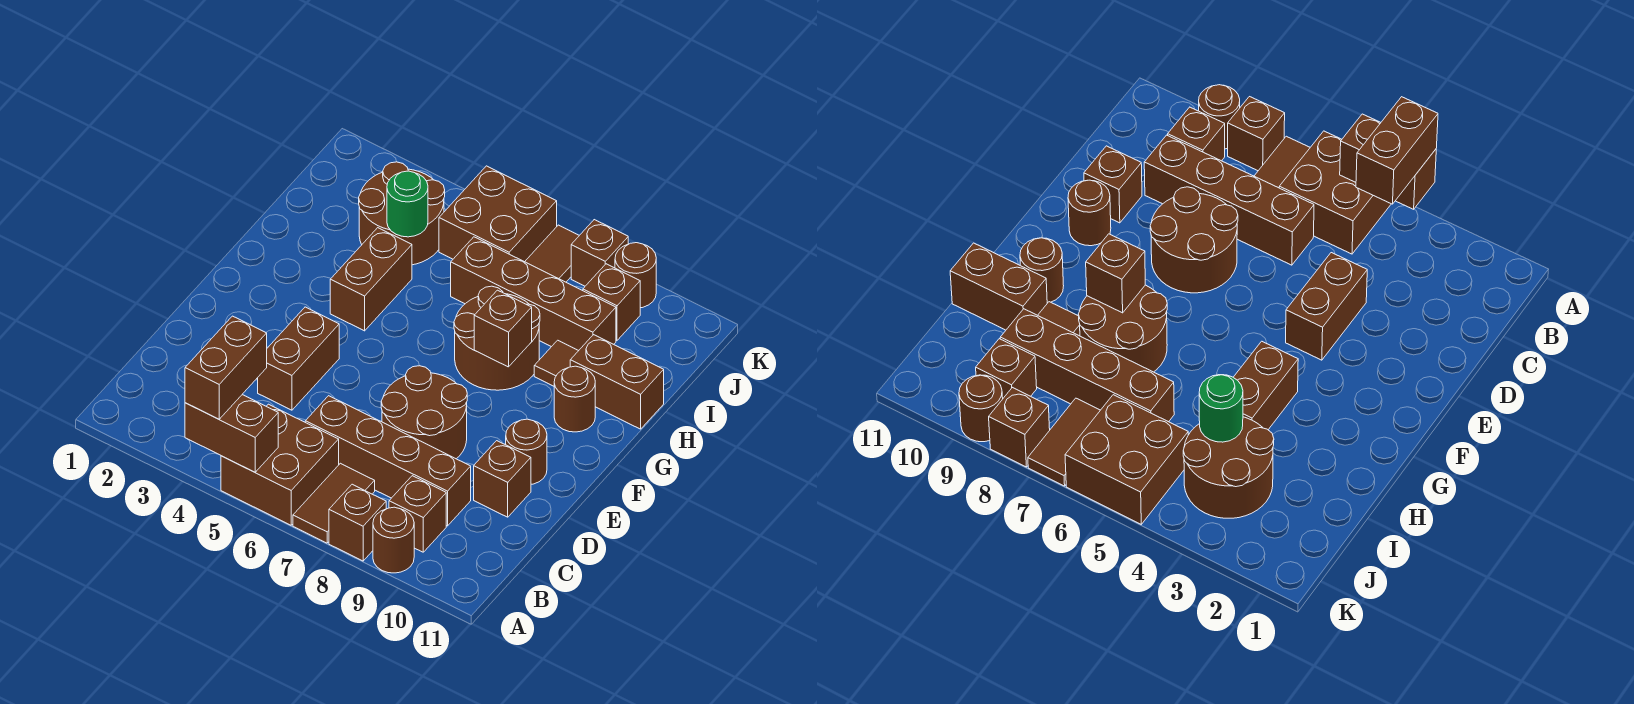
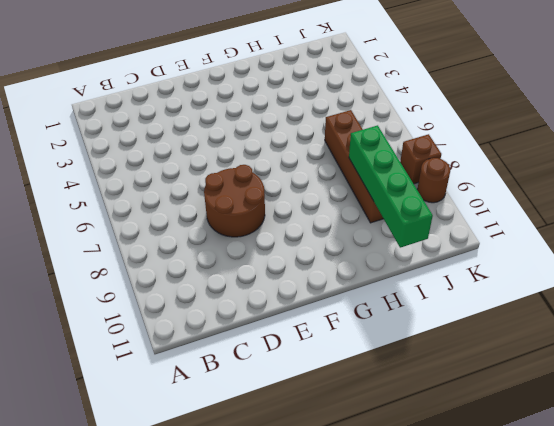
green brick I8:I11 level 2 -> none
none -> brown brick A5:B6 level 1
none -> brown tile A7:B7 level 1
none -> brown brick A8 level 1

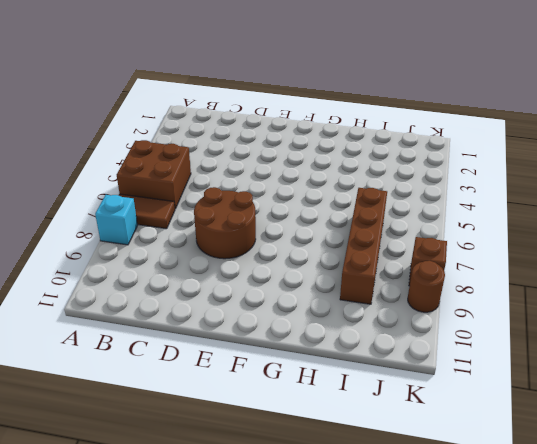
cyan brick A8 level 1 -> brown brick A8 level 1
none -> brown round brick A9 level 1
none -> brown brick B9 level 1
none -> brown brick C6:C9 level 1

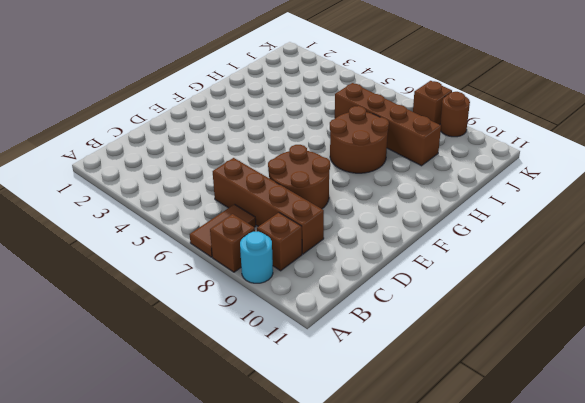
cyan round brick A9 level 1 -> brown round brick A9 level 1
none -> brown brick A5:B6 level 1
none -> brown brick D4:E4 level 1
none -> brown brick D10 level 1

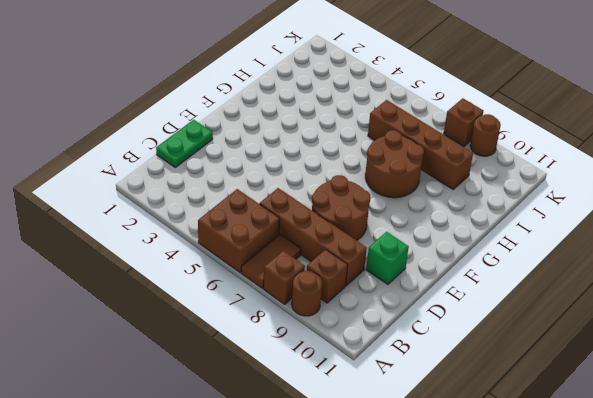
green plate C1:D1 level 1 -> none
green brick D10 level 1 -> brown brick D10 level 1
none -> brown brick D4:E4 level 1
none -> brown round brick E10 level 1
none -> brown brick G4:H4 level 1

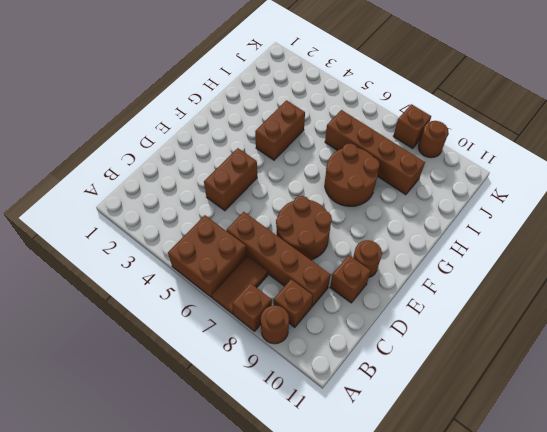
none -> brown round brick G10 level 1
none -> brown tile H9 level 1
none -> brown brick H10:H11 level 1

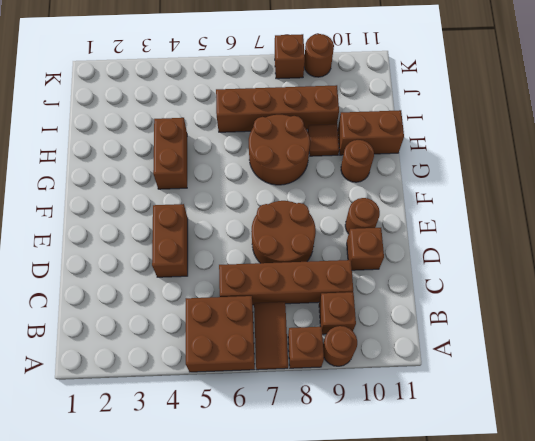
none -> brown round brick I3:J4 level 1
none -> brown brick J5:K6 level 1
none -> brown tile J7:K7 level 1

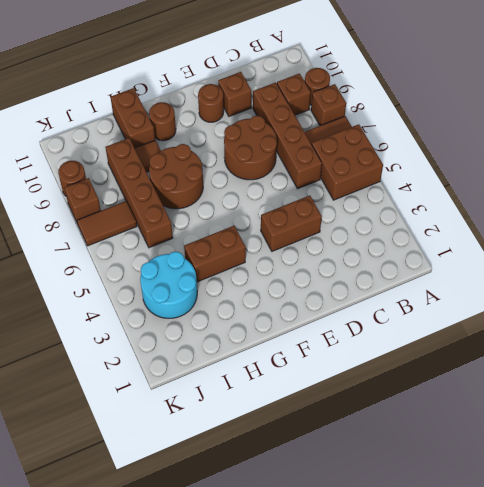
cyan round brick I3:J4 level 1 -> brown round brick I3:J4 level 1
none -> brown brick J5:K6 level 1
none -> brown brick J9 level 1
none -> brown brick A4:A5 level 2

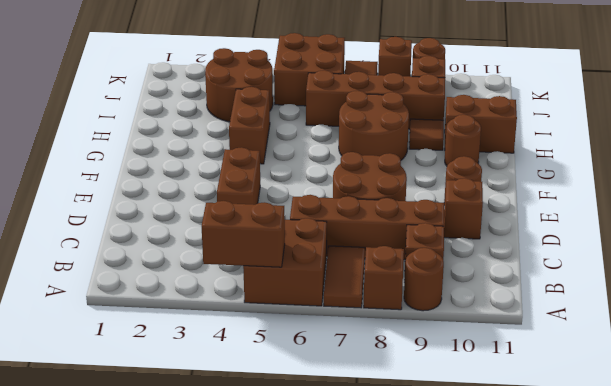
none -> brown brick G8 level 2
none -> green round brick I4 level 2
none -> brown brick A4:B4 level 3

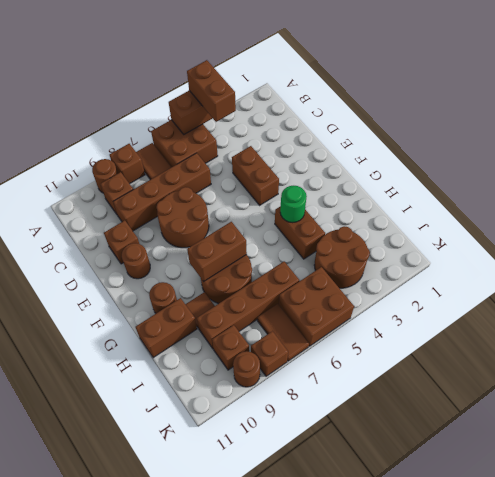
green round brick G4 level 2 -> green round brick I4 level 2
brown brick G7:G8 level 2 -> brown brick G8 level 2

